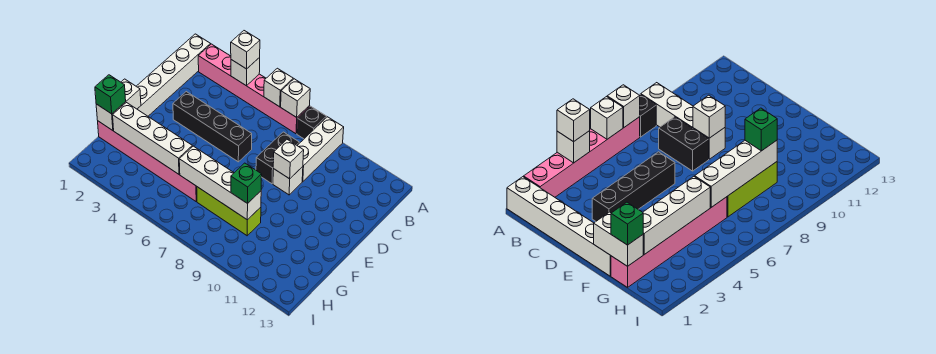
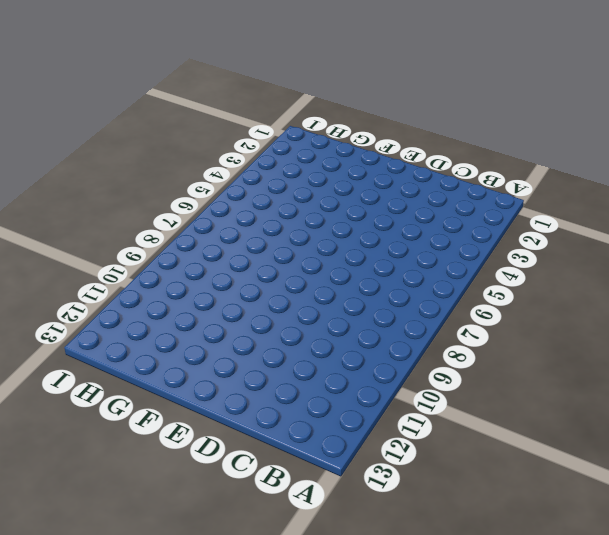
none -> white brick A1:F1 level 1
none -> pink brick A2:A7 level 1
none -> black brick A8 level 1

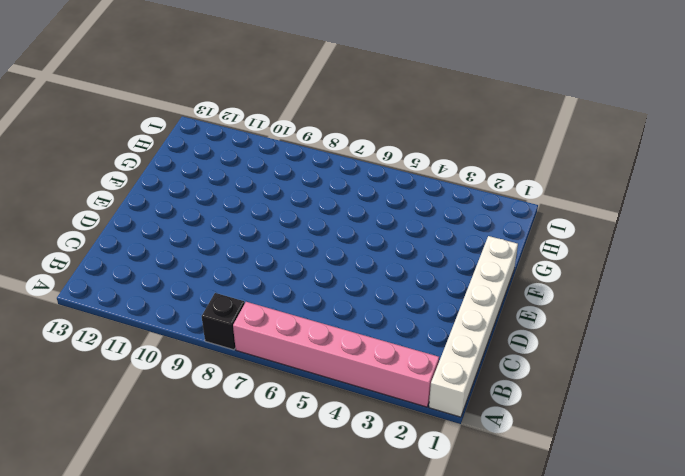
none -> white brick A9:C9 level 1
none -> black brick C8:D8 level 1
none -> black brick D3:D6 level 1

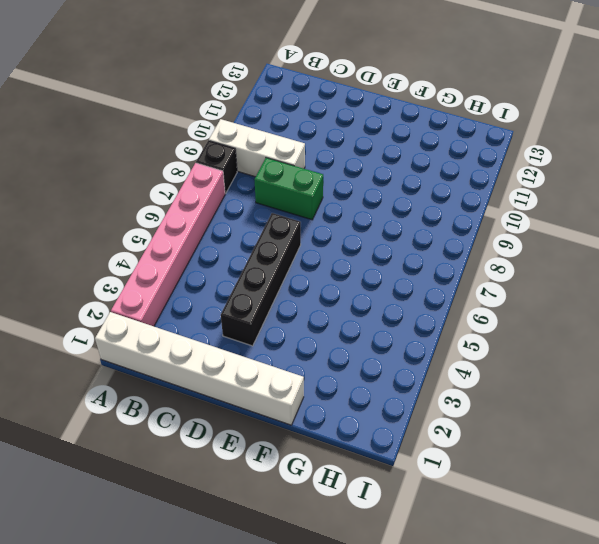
green brick C8:D8 level 1 -> black brick C8:D8 level 1
none -> white brick D9 level 1
none -> pink brick G1:G6 level 1
none -> lime brick G7:G9 level 1

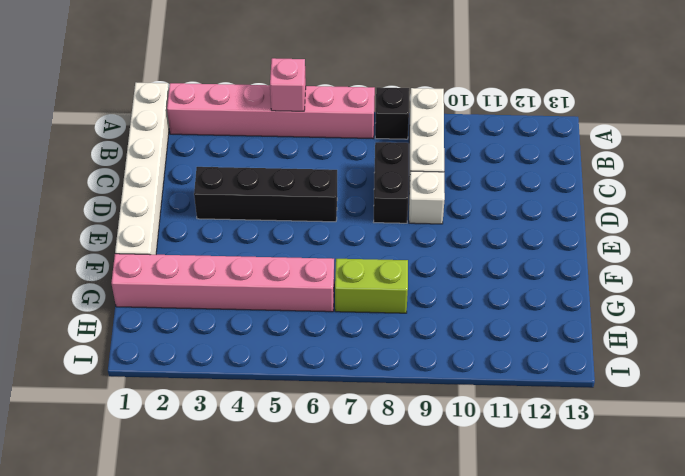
pink brick A5 level 2 -> none
lime brick G7:G8 level 1 -> lime brick G7:G9 level 1
none -> white brick A4 level 2
none -> white brick A6 level 2
none -> white brick A7 level 2

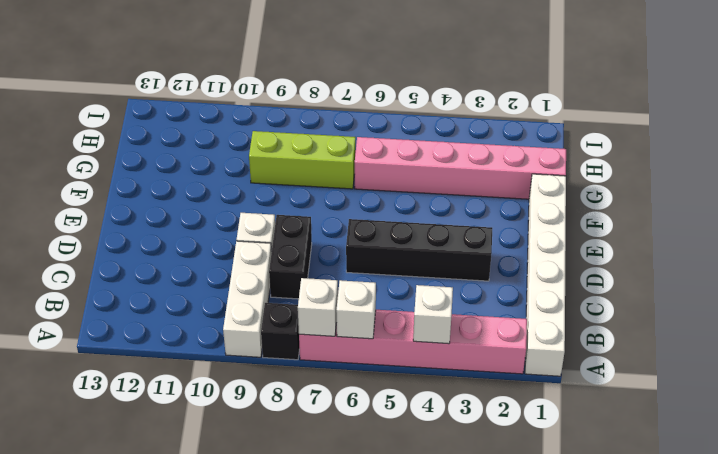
none -> white brick D9 level 2
none -> white brick F1:G1 level 2
none -> white brick G2:G5 level 2

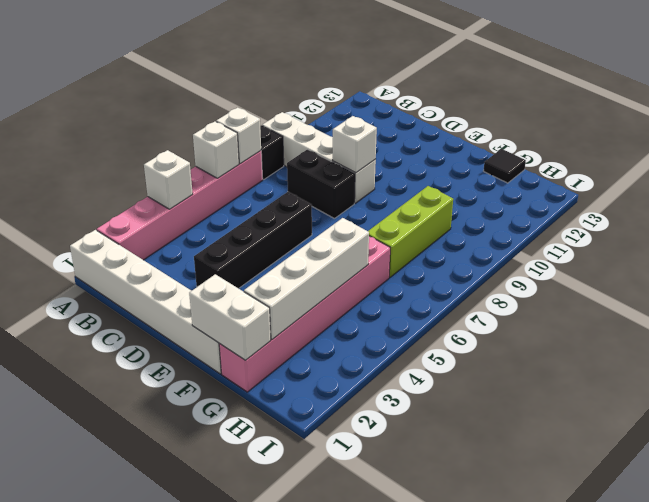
black tile G13 level 1 -> none
none -> white brick G6:G9 level 2
none -> white brick A4 level 3
none -> green brick G1 level 3

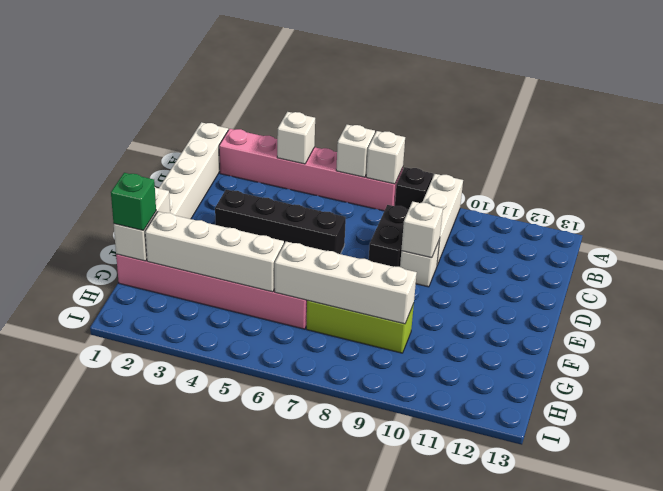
none -> white brick A4 level 3
none -> green brick G9 level 3

